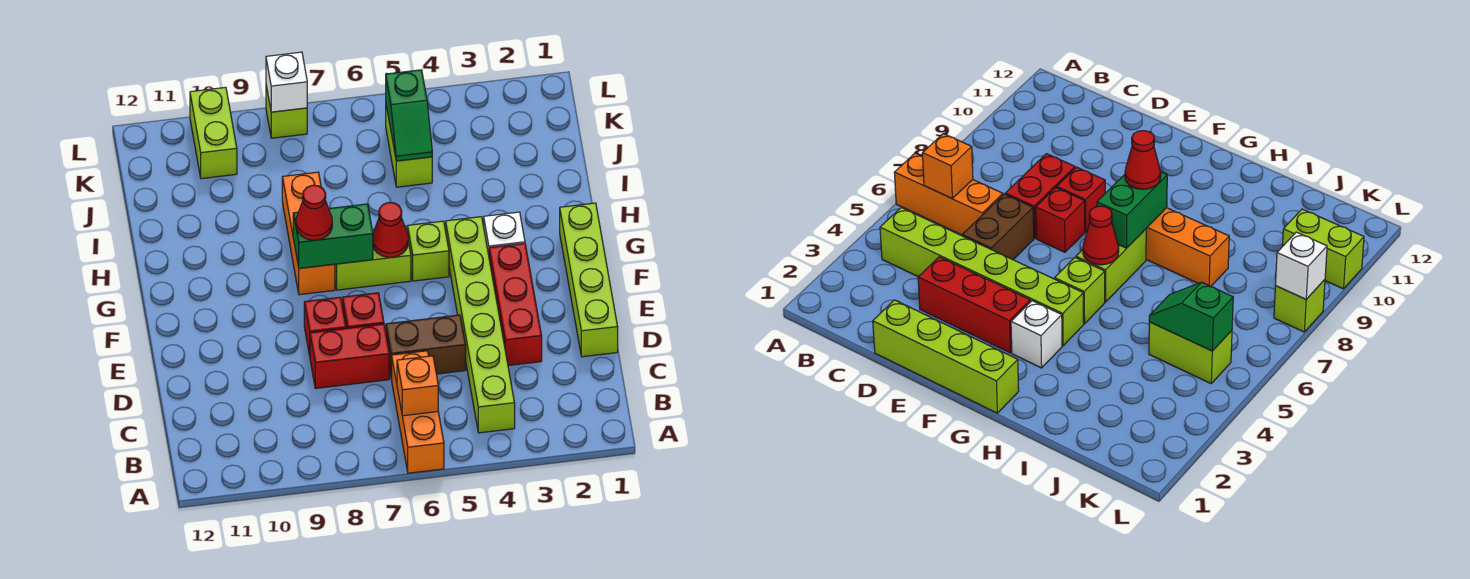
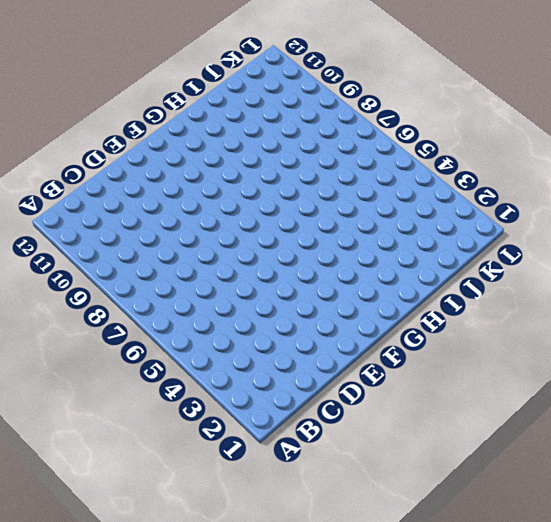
none -> orange brick A6:C6 level 1
none -> lime brick B4:G4 level 1
none -> lime brick D1:G1 level 1

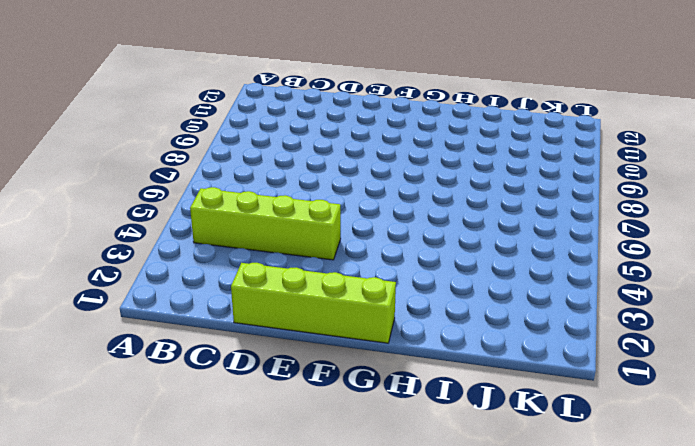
lime brick B4:E4 level 1 -> lime brick B4:G4 level 1
none -> orange brick A6:C6 level 1
none -> red brick D3:F3 level 1
none -> brown brick D5:D6 level 1

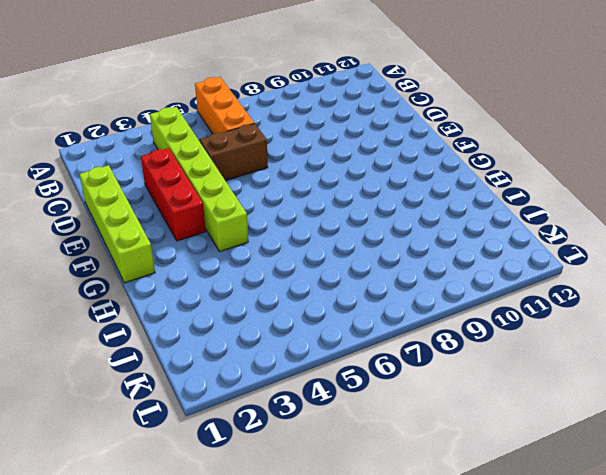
none -> red brick D7:D8 level 1
none -> red brick E7 level 1
none -> red brick E8 level 1

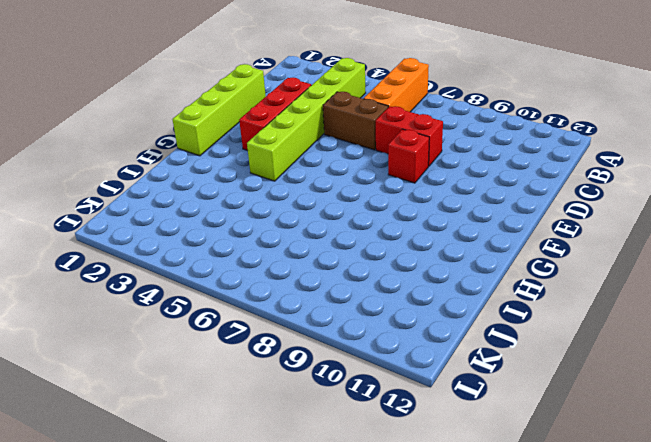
none -> red brick E7 level 1
none -> white brick G3 level 1
none -> lime brick G5 level 1

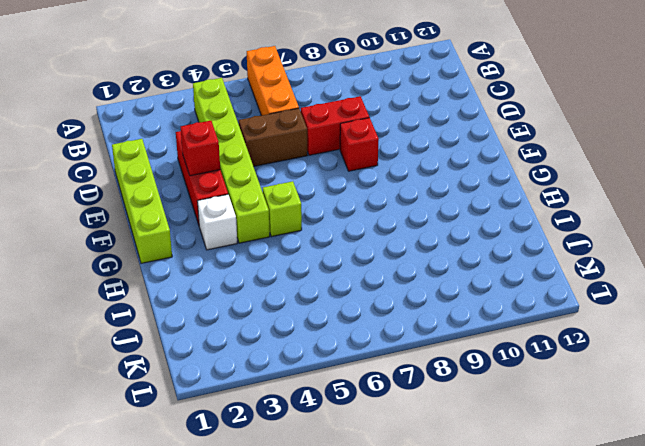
red brick E3 level 2 -> red brick E7 level 1
none -> lime brick G6:G7 level 1
none -> orange brick G8:I8 level 1
none -> lime brick J5:K5 level 1

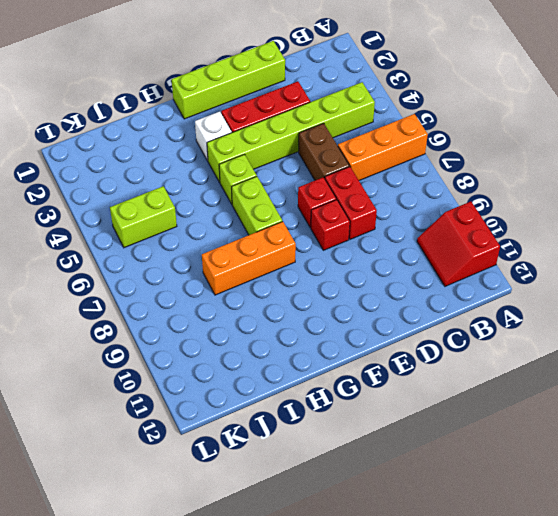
red slope A10:B11 level 1 top A -> none
none -> lime brick K10:L10 level 1
none -> lime brick L8 level 1
none -> orange brick B6 level 2

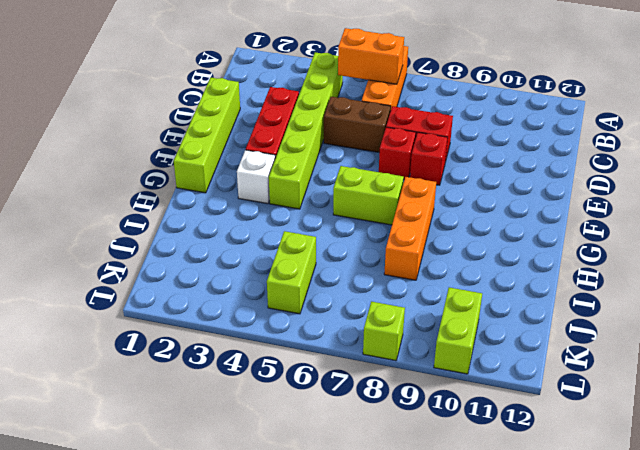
orange brick B5:B6 level 2 -> orange brick B6 level 2
none -> lime brick G5 level 1
none -> red cone G6 level 2
none -> green brick G7:G8 level 2

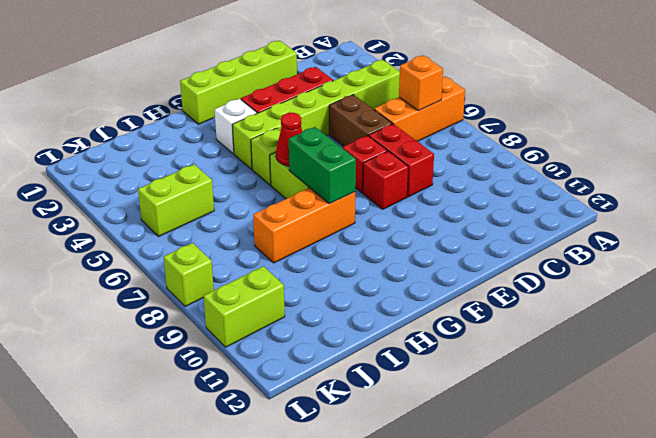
none -> green slope J5:K5 level 2 top K
none -> white brick L8 level 2
none -> red cone G8 level 3

